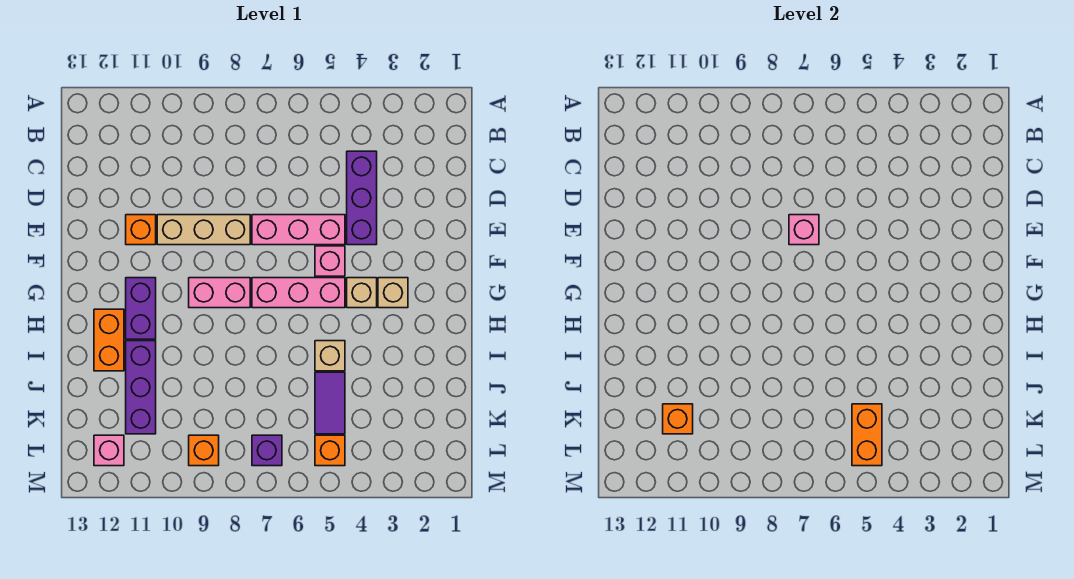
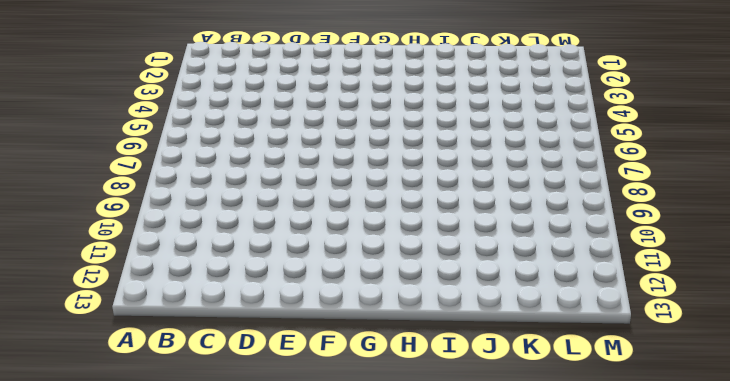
none -> purple brick C4:E4 level 1
none -> pink brick E5:E7 level 1
none -> tan brick E8:E10 level 1

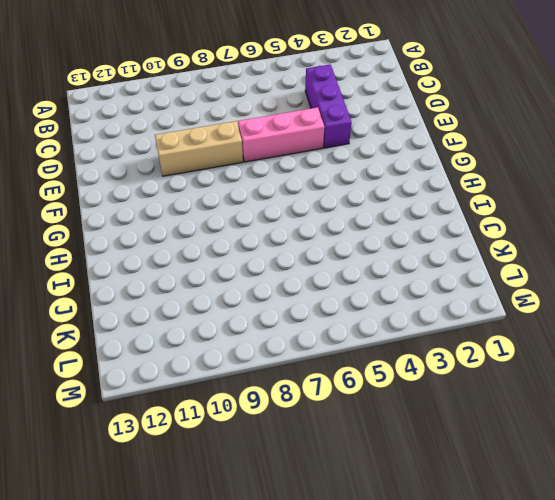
none -> orange brick E11 level 1
none -> pink brick F5 level 1
none -> tan brick G3 level 1

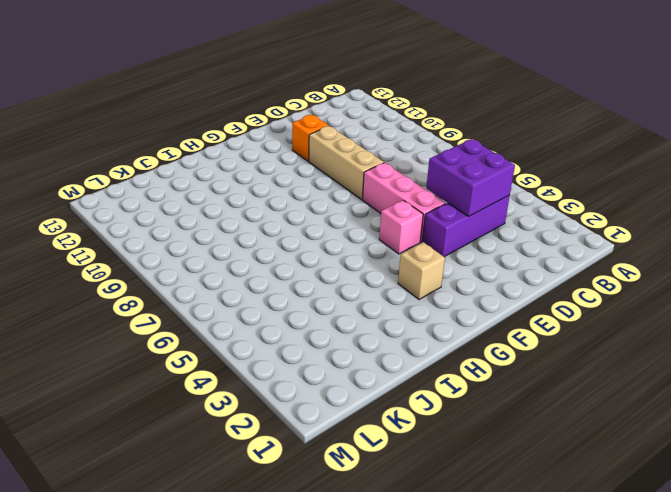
purple brick C4:D5 level 2 -> none
none -> tan brick G4 level 1
none -> pink brick G5:G7 level 1
none -> pink brick G8:G9 level 1

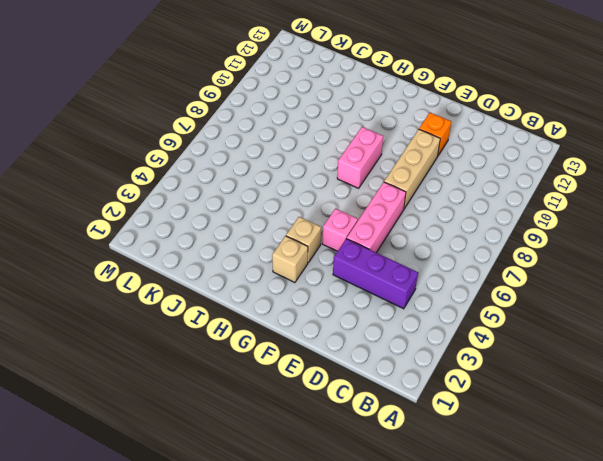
none -> pink brick G5:G7 level 1
none -> purple brick G11:H11 level 1
none -> orange brick H12:I12 level 1

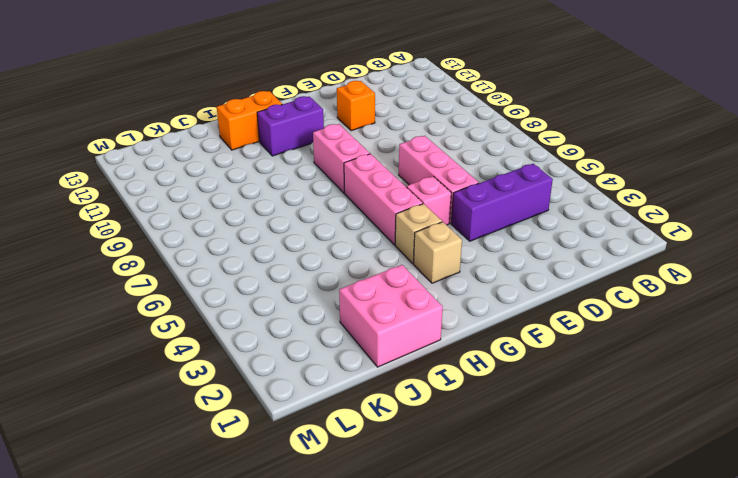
pink brick I1:J2 level 1 -> none
none -> tan brick E8:E10 level 1
none -> tan brick I5 level 1
none -> purple brick I11:K11 level 1

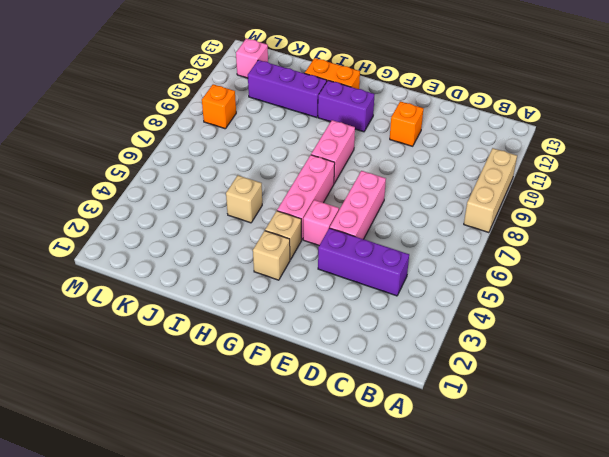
tan brick A8:A10 level 1 -> tan brick E8:E10 level 1
none -> purple tile J5:K5 level 1
none -> orange brick L5 level 1
none -> purple brick L7 level 1

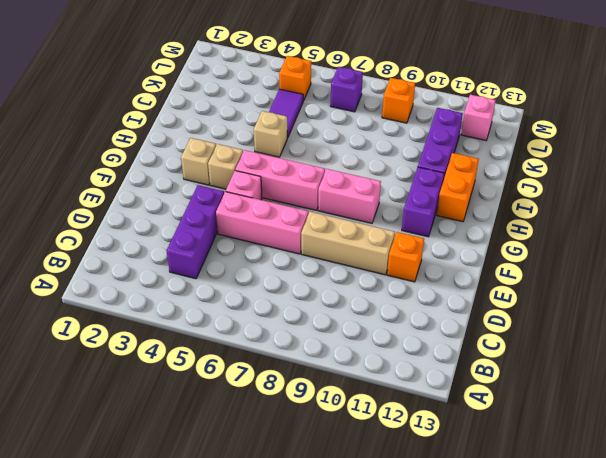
none -> pink brick E7 level 2
none -> orange brick K5:L5 level 2
none -> orange brick K11 level 2

